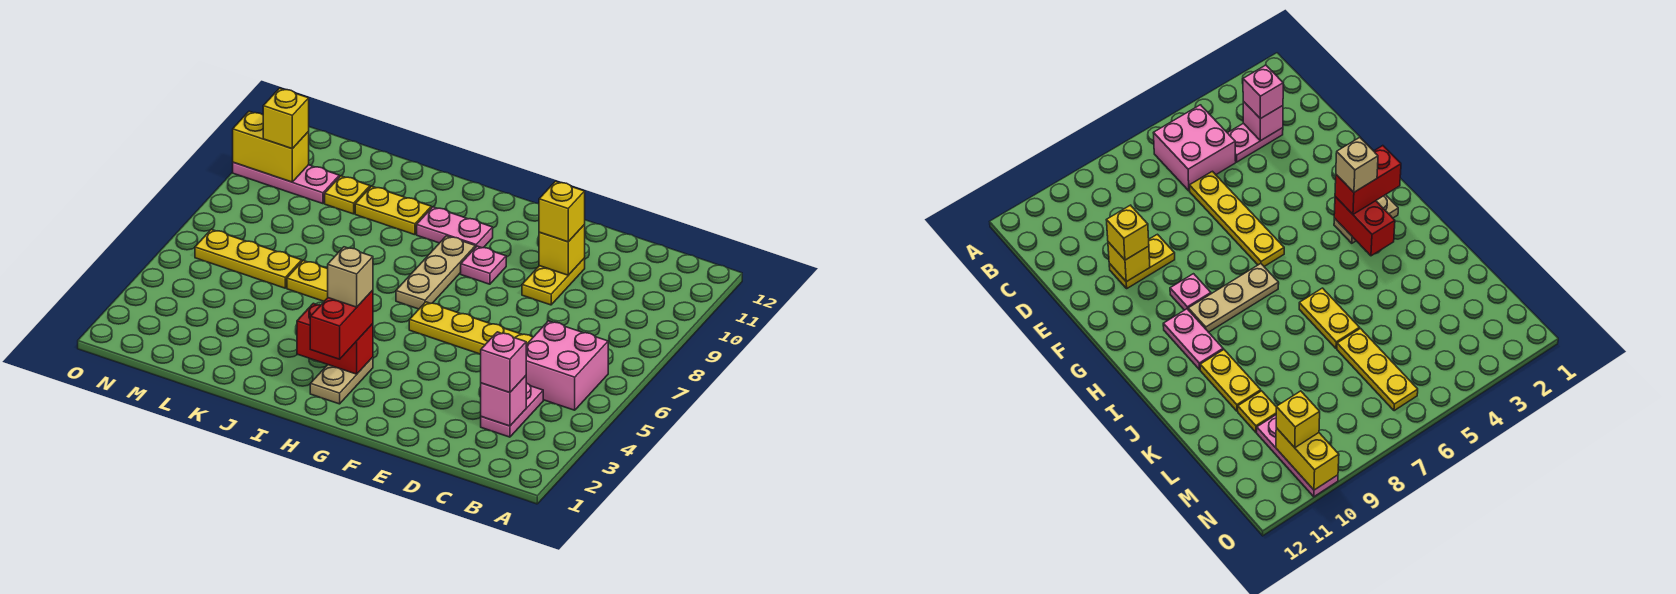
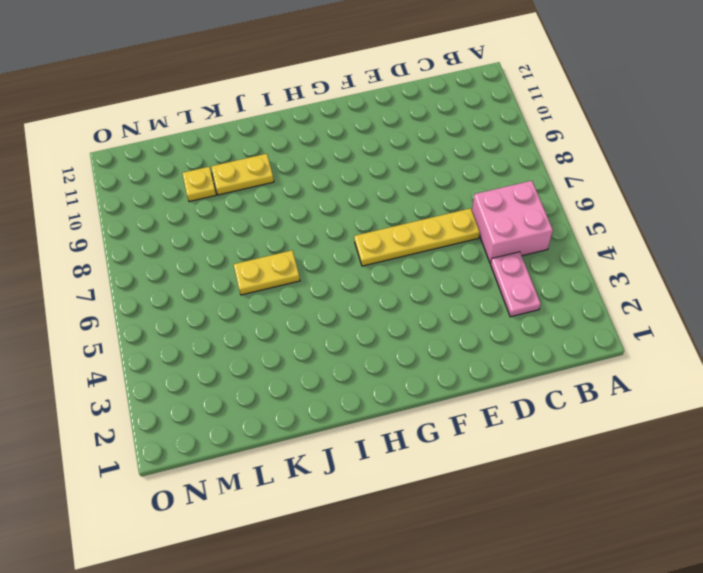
none -> yellow plate E9:E10 level 1
none -> pink plate G9 level 1
none -> tan plate H2:H3 level 1

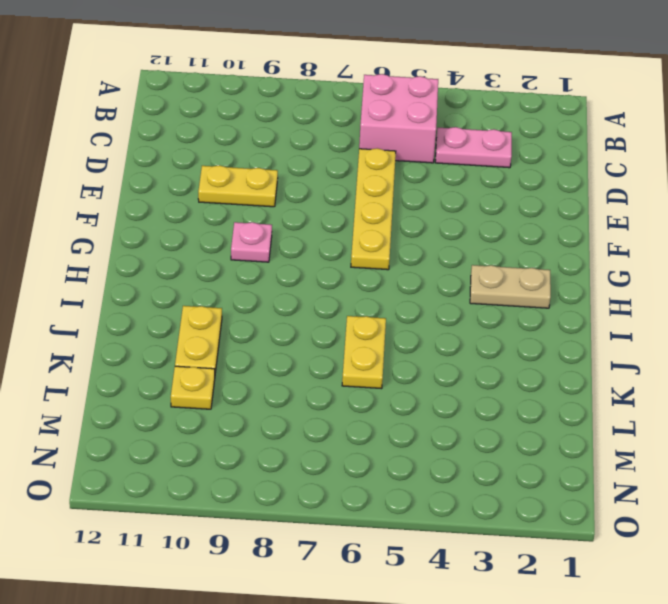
none -> tan plate H7:H9 level 1
none -> pink plate H10:I10 level 1
none -> yellow plate L6:N6 level 1

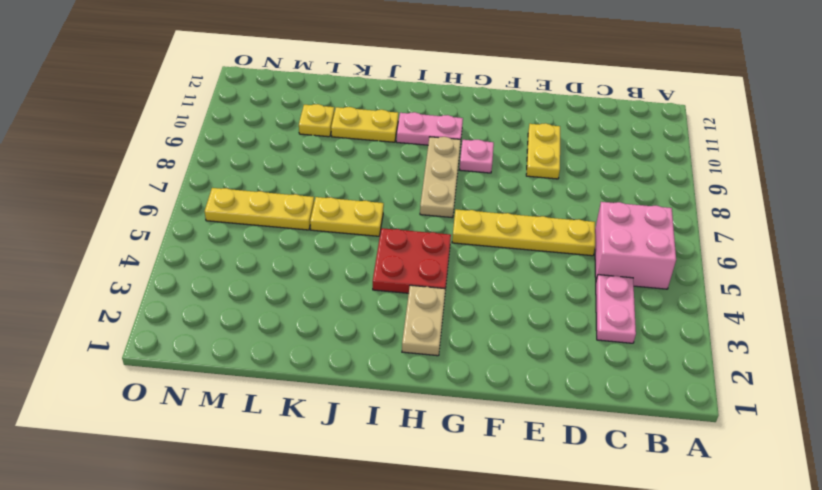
red plate H4:I5 level 1 -> none
none -> pink plate M10:O10 level 1
none -> pink brick C3 level 2
none -> yellow brick E10 level 2

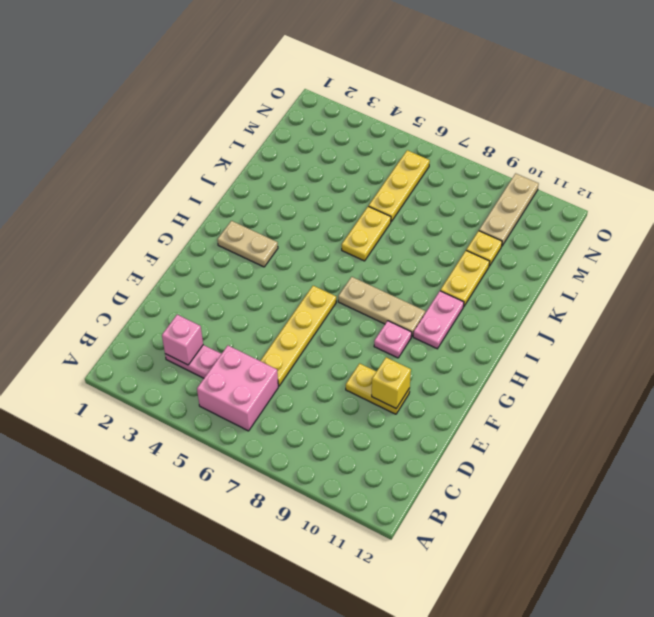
tan plate M10:O10 level 1 -> pink plate M10:O10 level 1
none -> red brick H3:I3 level 2
none -> yellow brick N10:O10 level 2
none -> pink brick C3 level 3

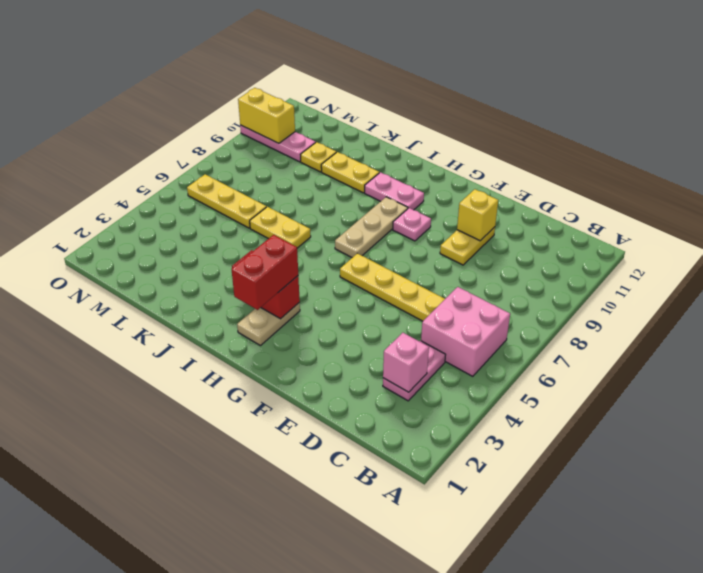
none -> pink brick C3 level 3
none -> yellow brick E10 level 3
none -> yellow brick N10 level 3

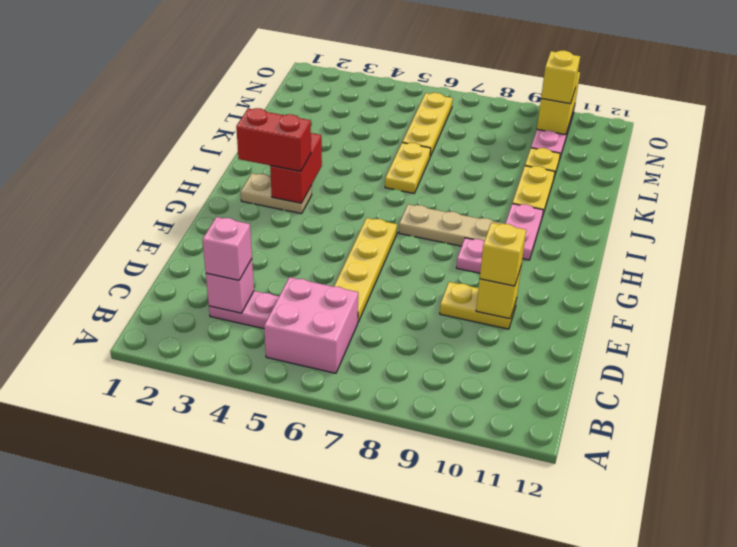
none -> tan brick H3 level 4

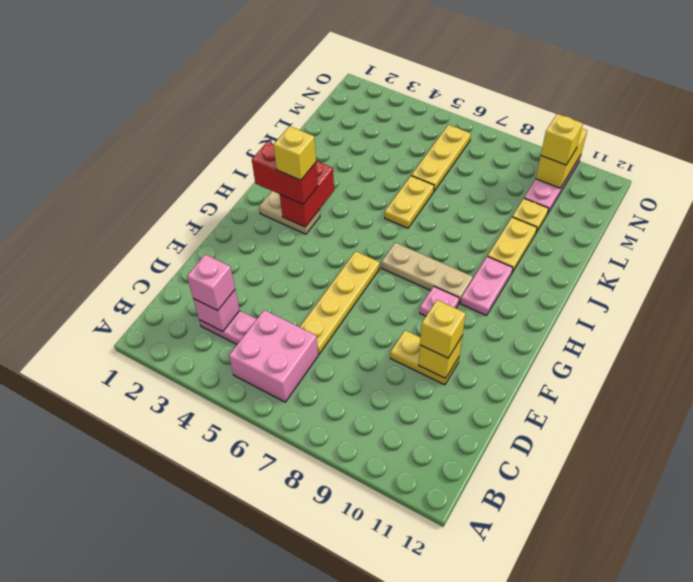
yellow brick H3 level 4 -> tan brick H3 level 4

